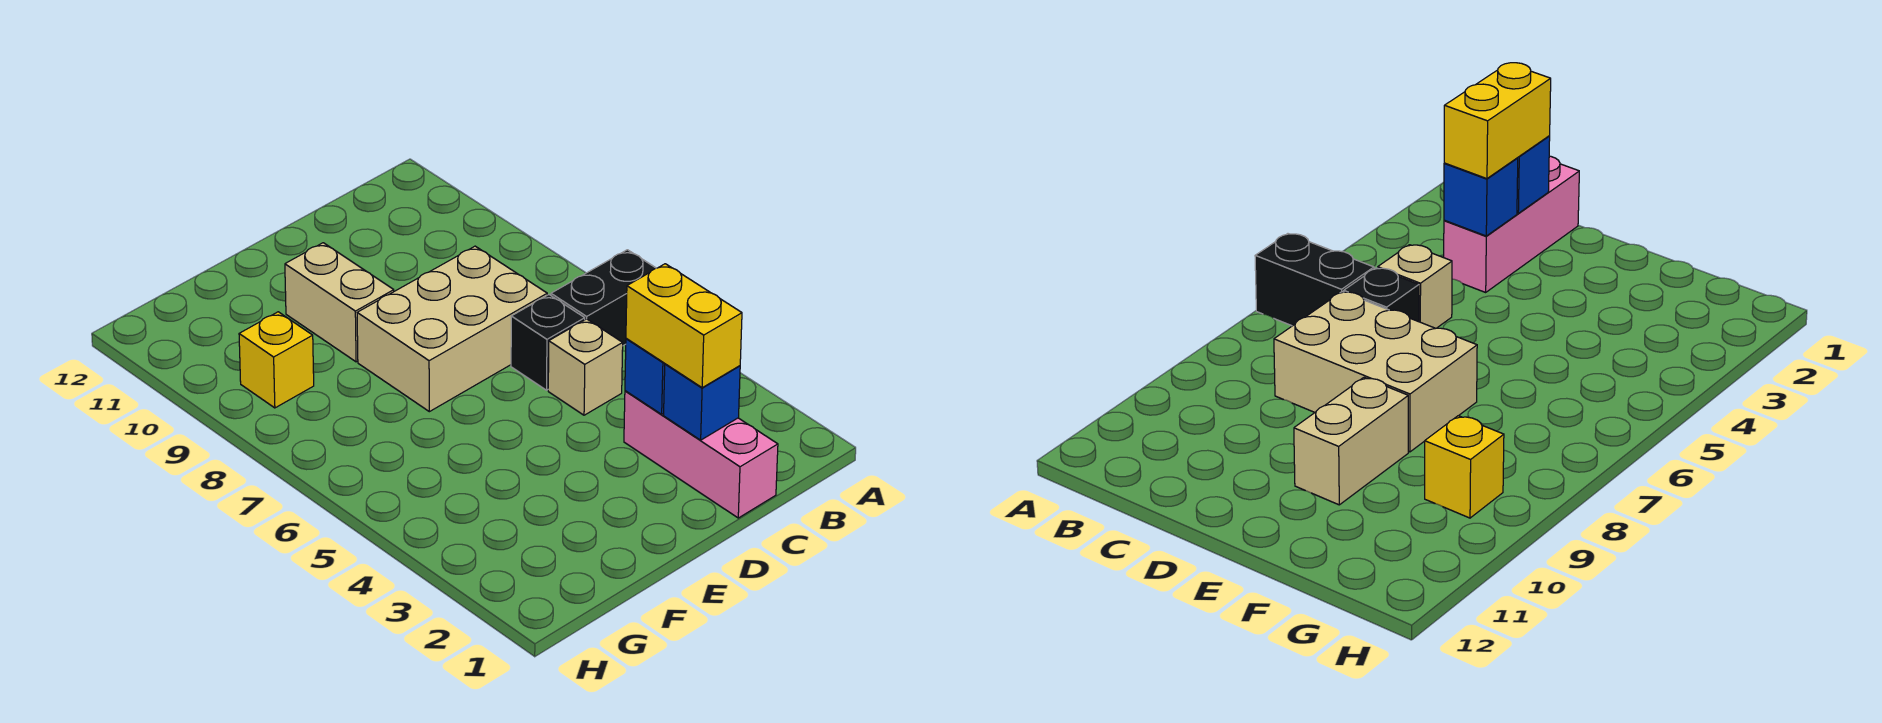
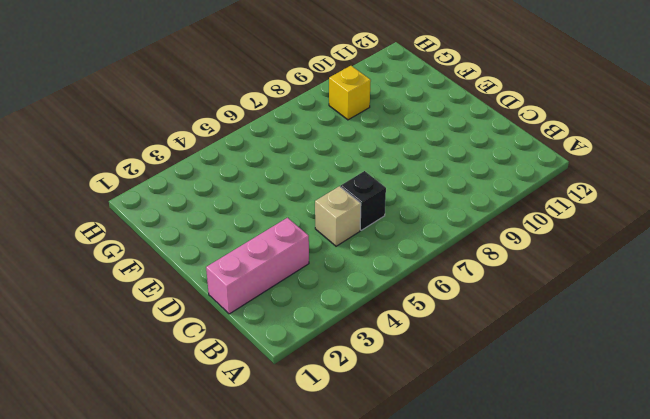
none -> black brick A6:B6 level 1
none -> tan brick C7:E8 level 1

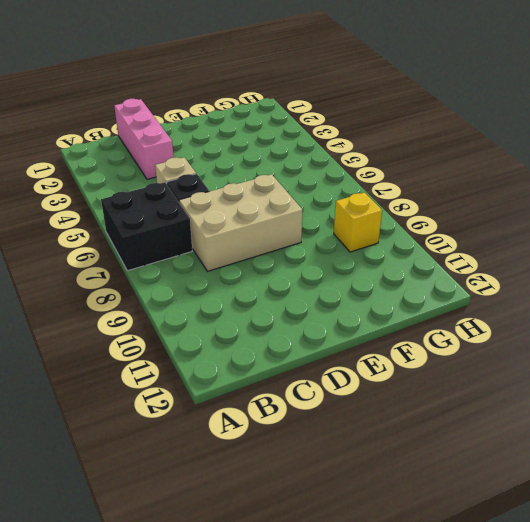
black brick A6:B7 level 1 -> black brick A6:B6 level 1
none -> tan brick E9:E10 level 1
none -> blue brick C2 level 2

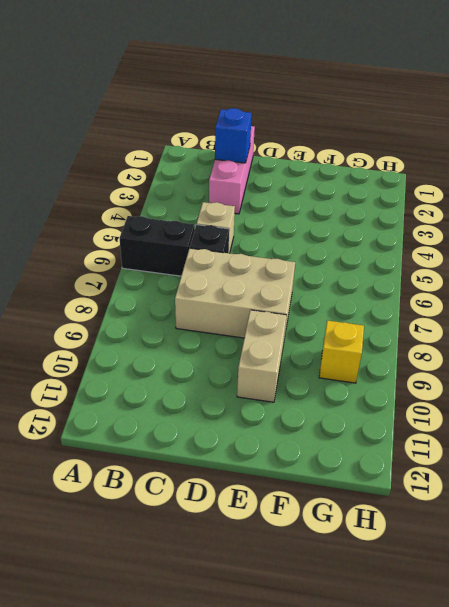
none -> blue brick C3 level 2
none -> yellow brick C2:C3 level 3

